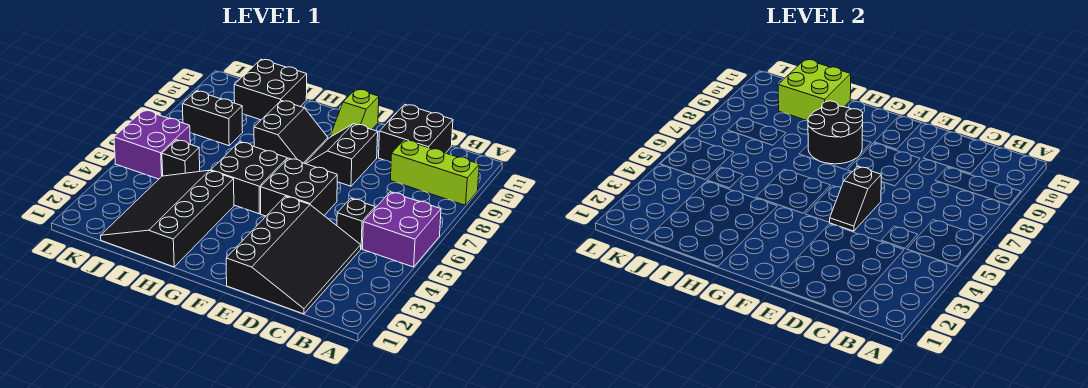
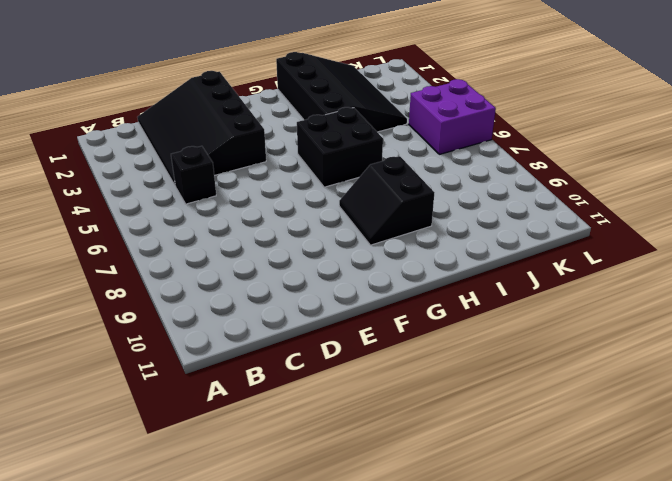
none -> purple brick A5:B6 level 1
none -> lime brick A9:C9 level 1
none -> black brick C10:D11 level 1

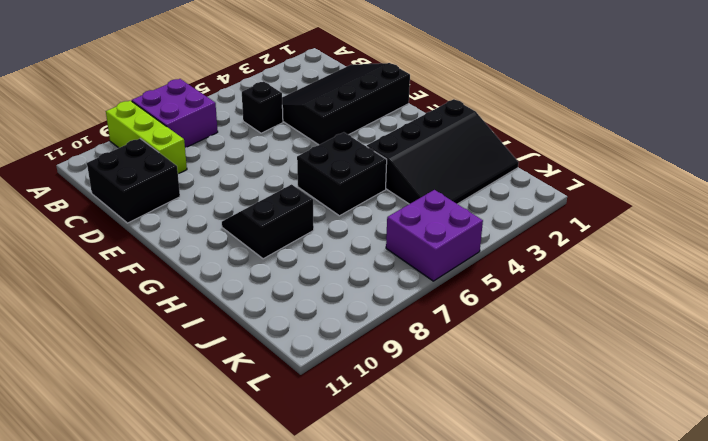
purple brick A7:B8 level 1 -> purple brick A5:B6 level 1
none -> black brick E5:F6 level 1
none -> black slope E8:F9 level 1 top E
none -> lime slope F10:F11 level 1 top 11

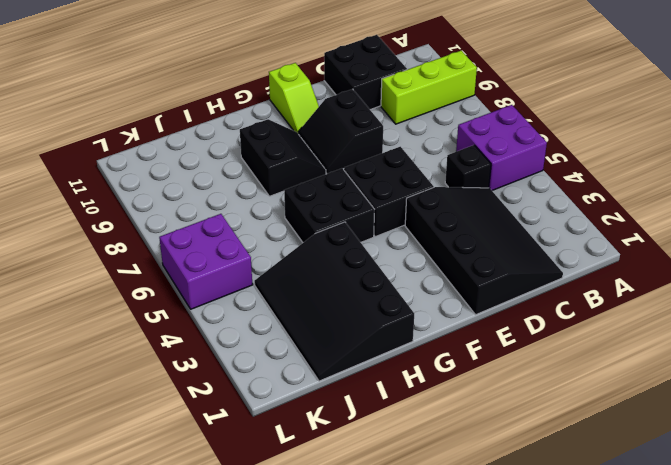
none -> black brick I10:J11 level 1
none -> black brick J5 level 1
none -> black brick J8:K8 level 1

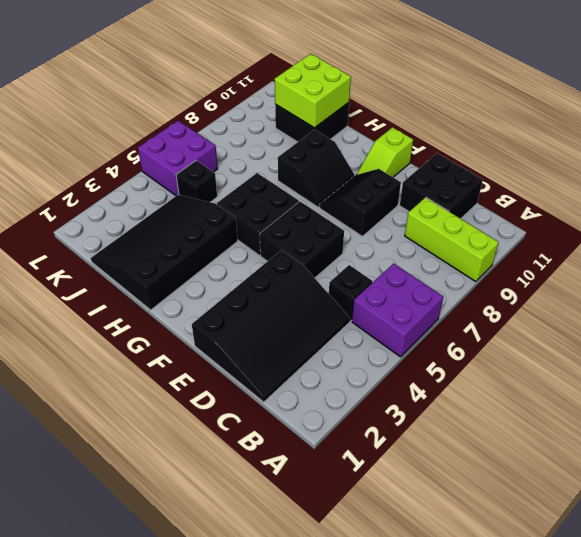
none -> black brick J8:K8 level 1
none -> black slope E5:E6 level 2 top 6
none -> black round brick G8:H9 level 2

